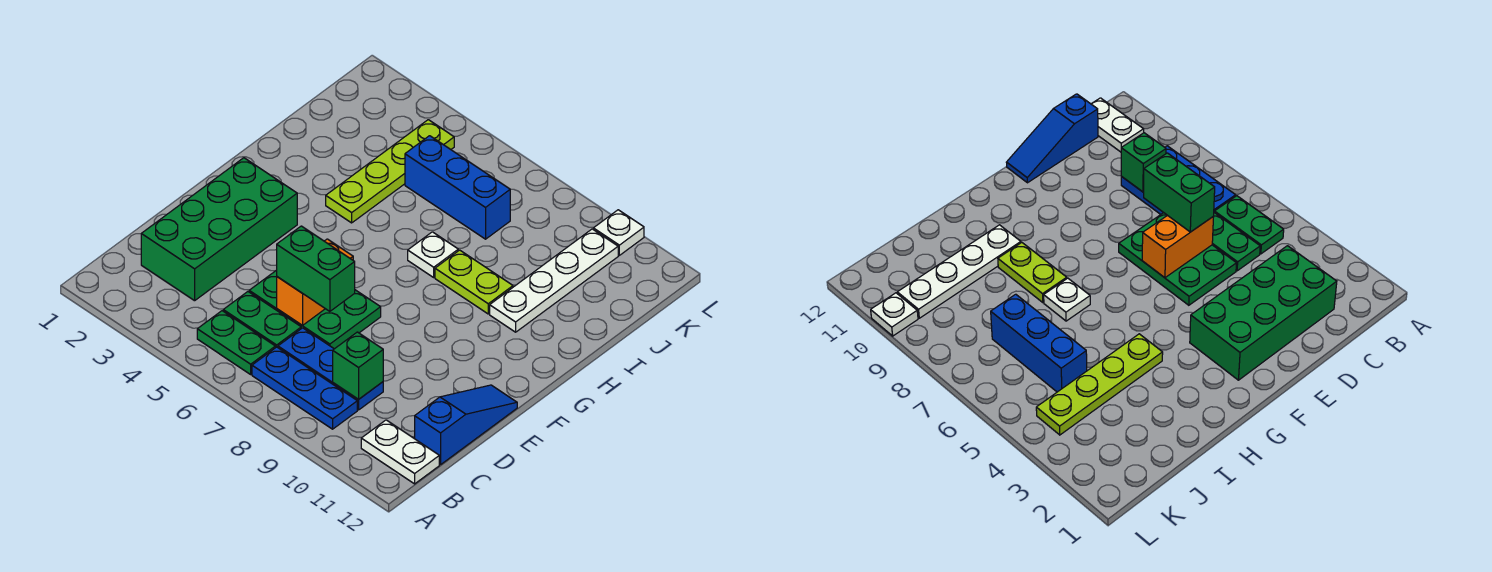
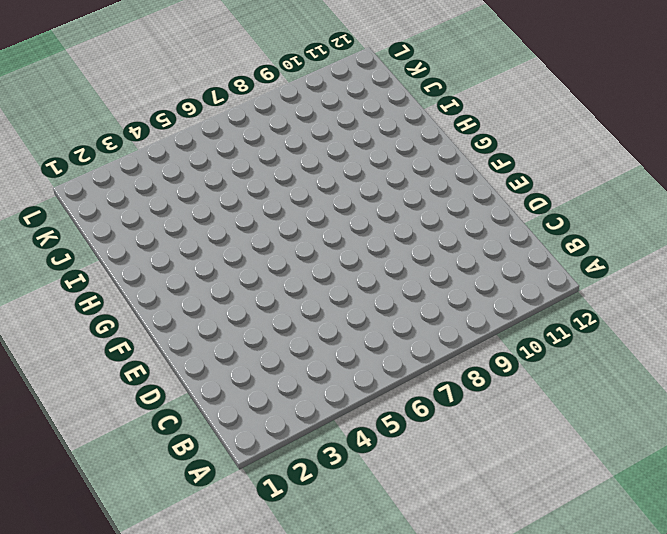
none -> green plate B5:B6 level 1
none -> blue plate B7:B9 level 1
none -> white plate B11:B12 level 1

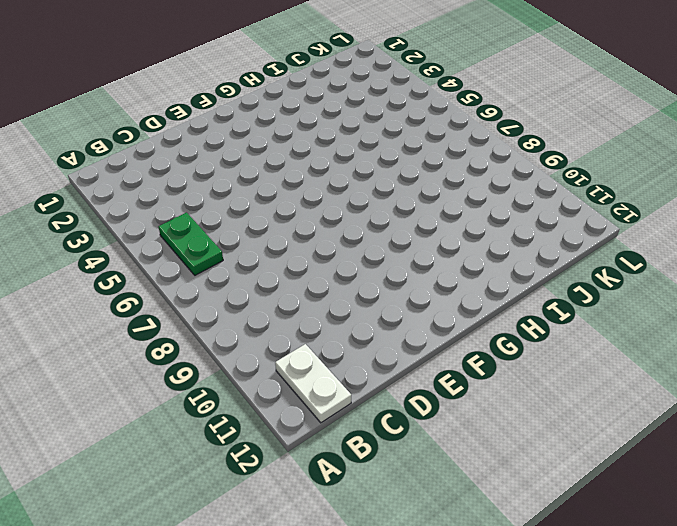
none -> blue plate B7:B9 level 1
none -> green brick C2:F3 level 1
none -> green plate C5:C6 level 1

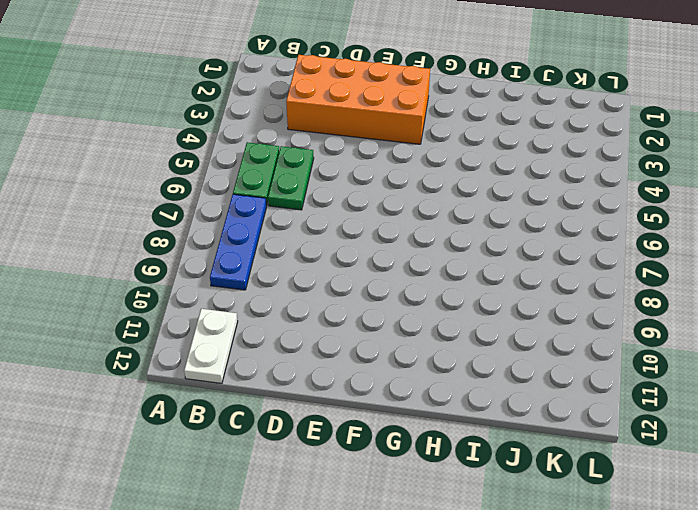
orange brick C2:F3 level 1 -> green brick C2:F3 level 1
none -> blue plate C7:C9 level 1
none -> blue slope C12:E12 level 1 top C
none -> green plate D5:E7 level 1

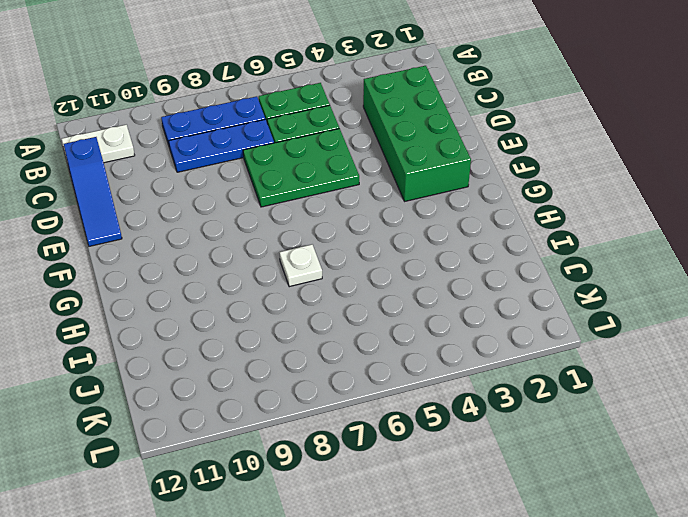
none -> lime plate H4:K4 level 1
none -> lime plate H8:H9 level 1
none -> white plate H10:K10 level 1

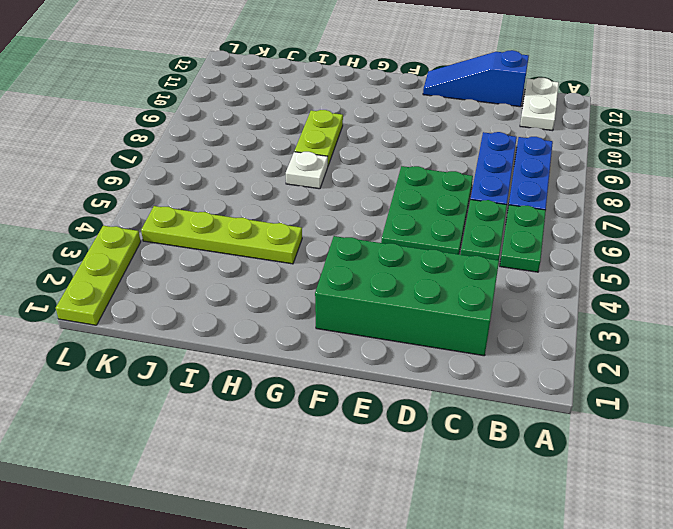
lime plate L1:L3 level 1 -> none
none -> white plate H10:K10 level 1
none -> blue brick J5:J7 level 1
none -> white plate L10 level 1

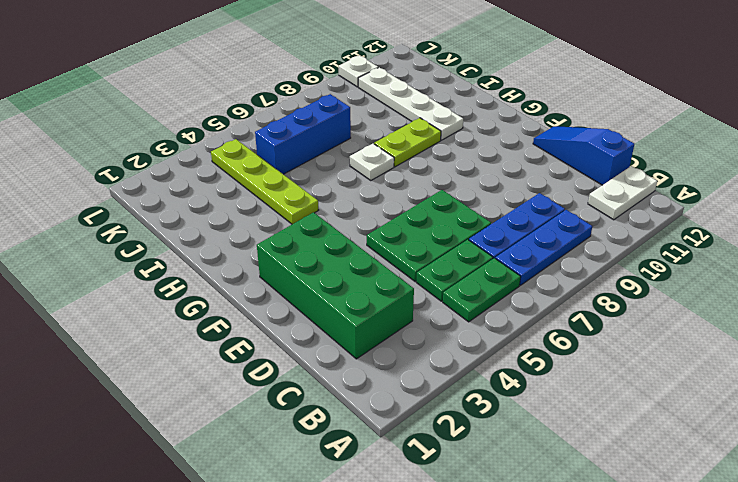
none -> green brick C9 level 2
none -> orange brick D6:E6 level 2
none -> green brick D6:D7 level 3

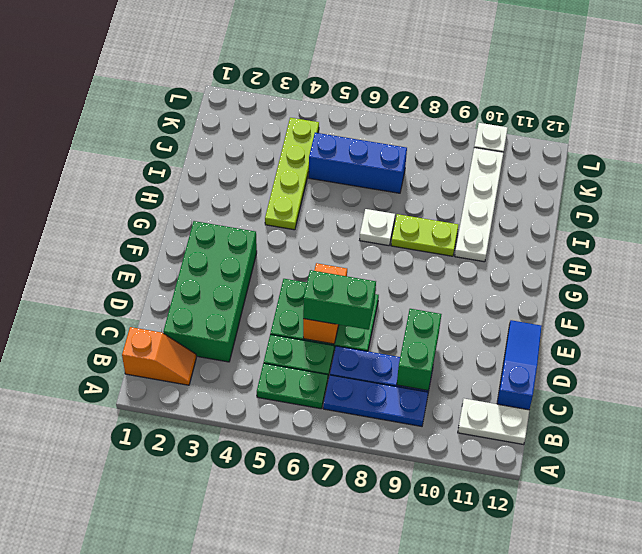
orange slope B1:B2 level 1 top 1 -> none
green brick C9:D9 level 2 -> green brick C9 level 2

